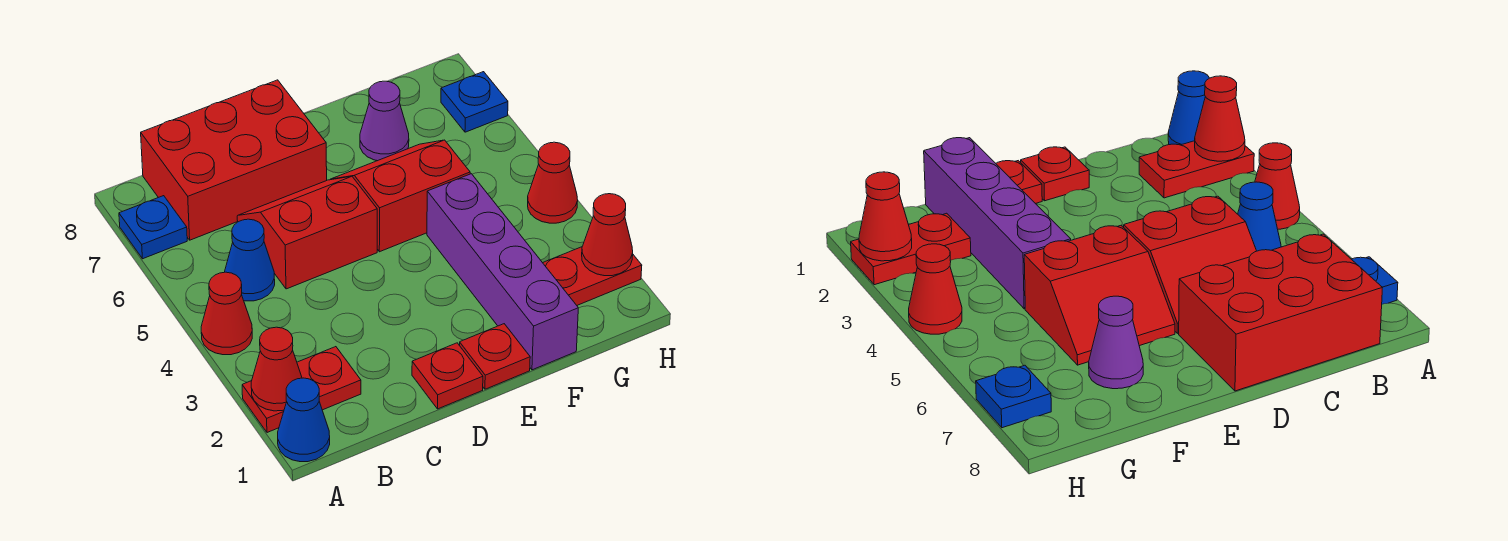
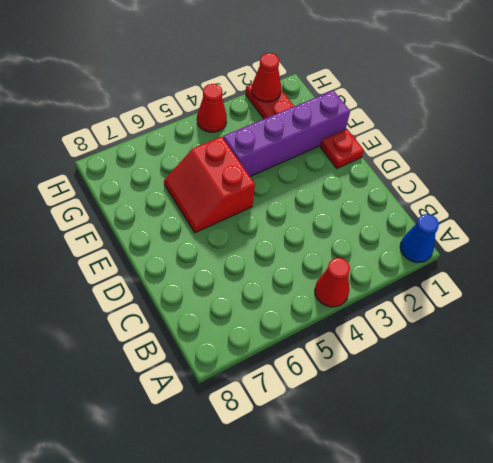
none -> red plate A2:B2 level 1
none -> blue plate A7 level 1
none -> blue cone B5 level 1

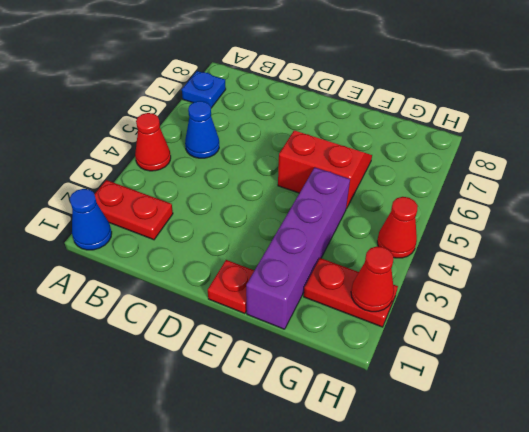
none -> red brick B7:D8 level 1
none -> red slope C5:D6 level 1 top 5
none -> red plate D1 level 1

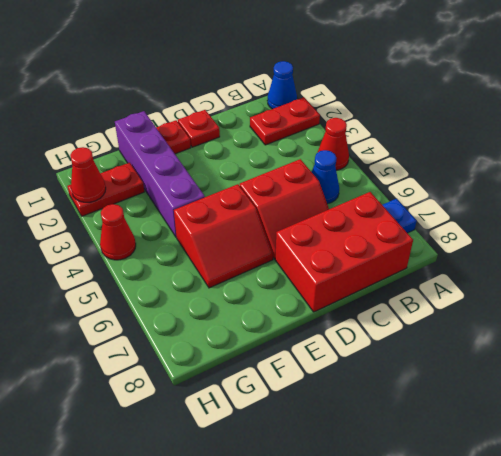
none -> purple cone F7 level 1
none -> blue plate H7 level 1
none -> red cone A2 level 2

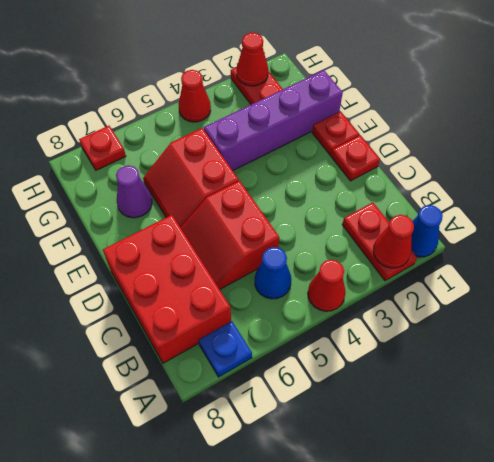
red plate H7 level 1 -> blue plate H7 level 1

